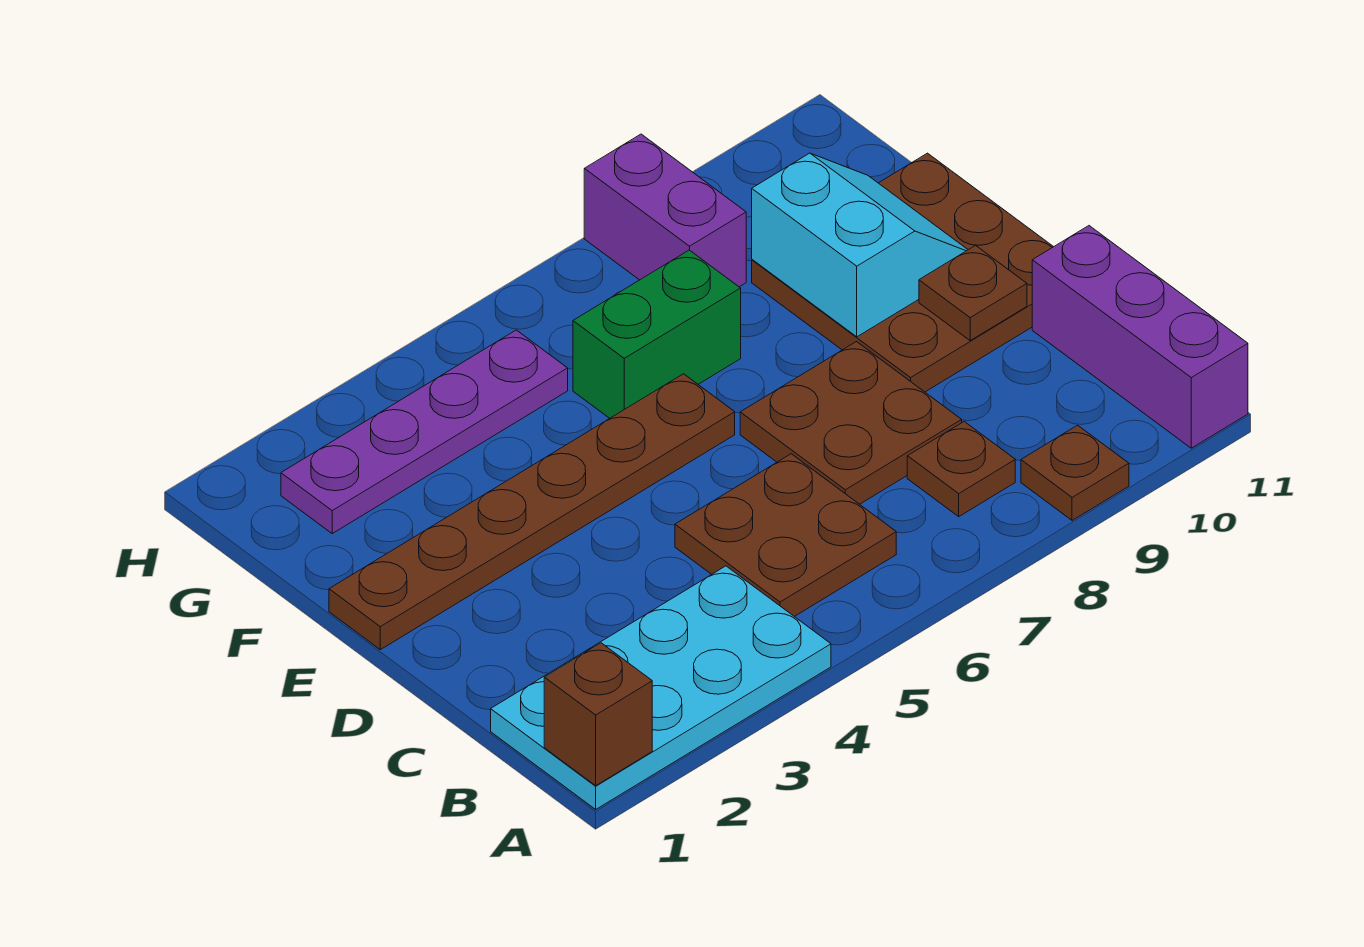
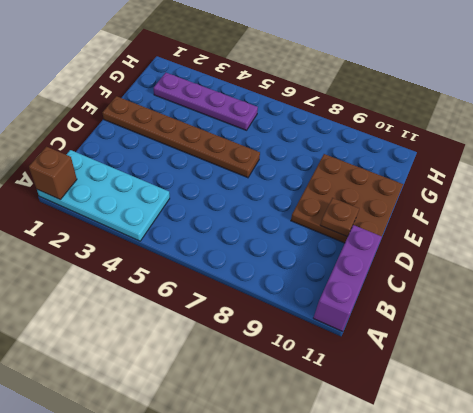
none -> brown plate A9 level 1
none -> brown plate B5:C6 level 1
none -> brown plate B8 level 1

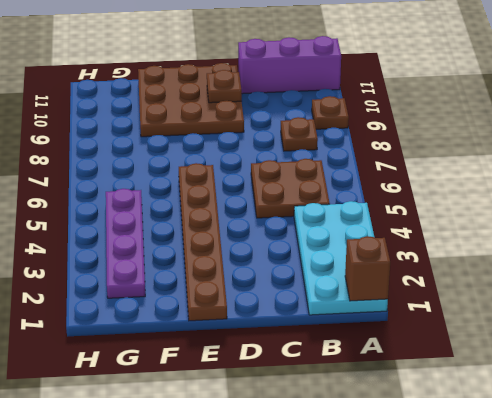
none -> brown plate C7:D8 level 1
none -> green brick F6:F7 level 1
none -> purple brick G8:H8 level 1

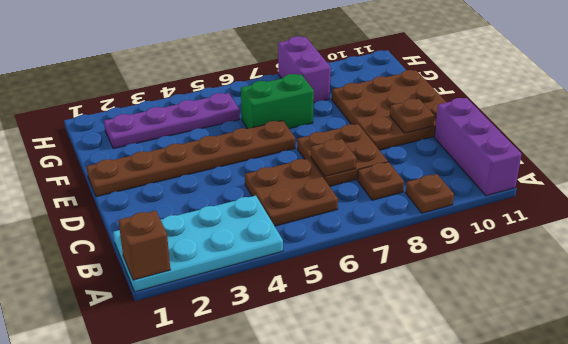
brown plate C7 level 2 -> none
none -> cyan slope E9:F10 level 2 top 9

